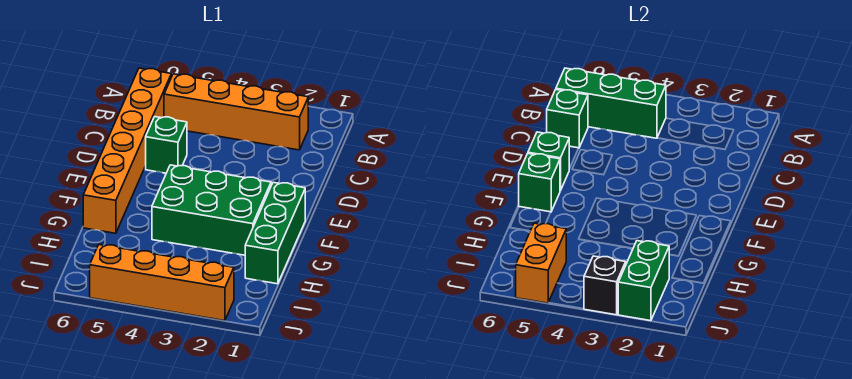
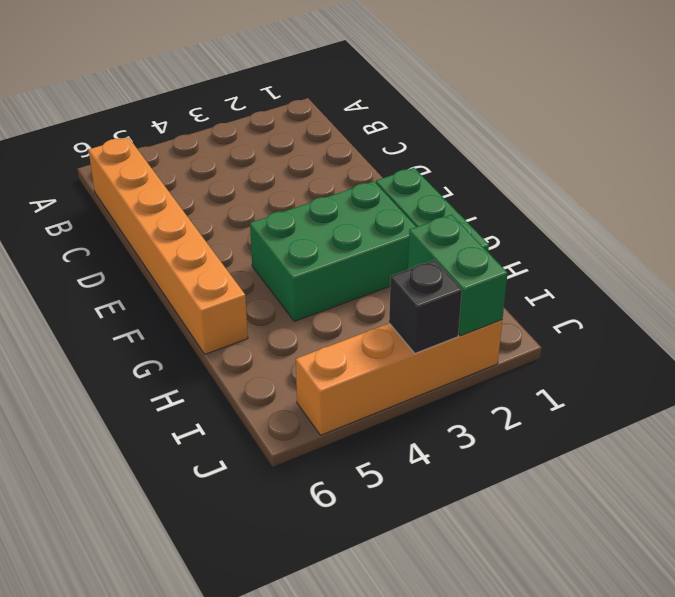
none -> orange brick B2:B5 level 1
none -> green brick D5 level 1
none -> green brick B4:B6 level 2

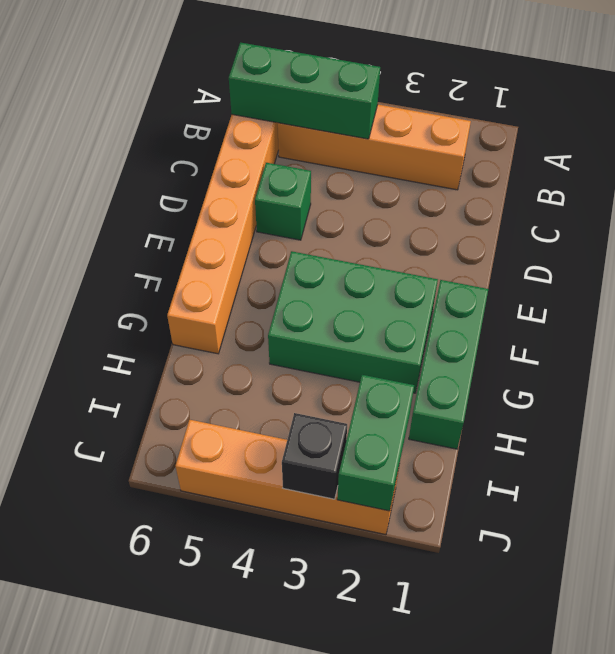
none -> green brick C6 level 2
none -> green brick E6 level 2
none -> green brick F6 level 2

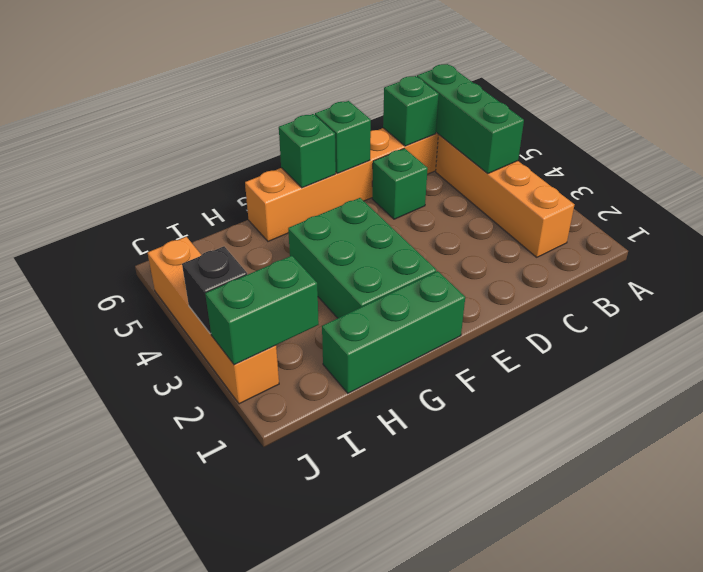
none -> orange brick I5:J5 level 2

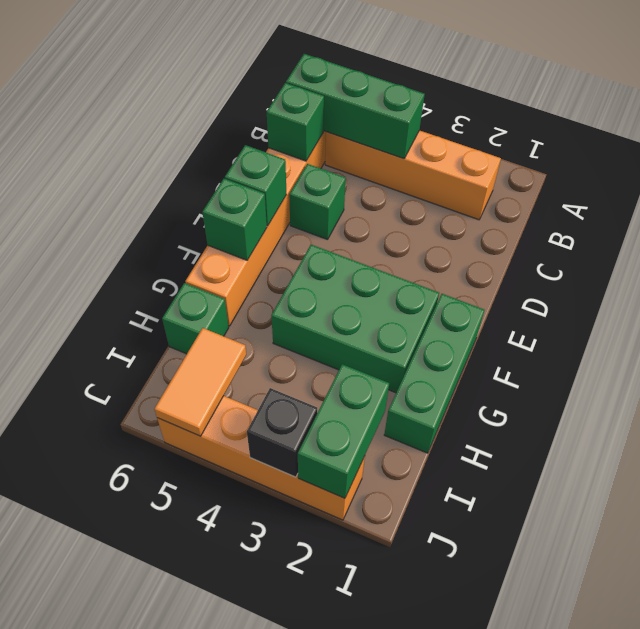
green brick H6 level 1 -> none
orange tile I5:J5 level 2 -> orange brick I5:J5 level 2

